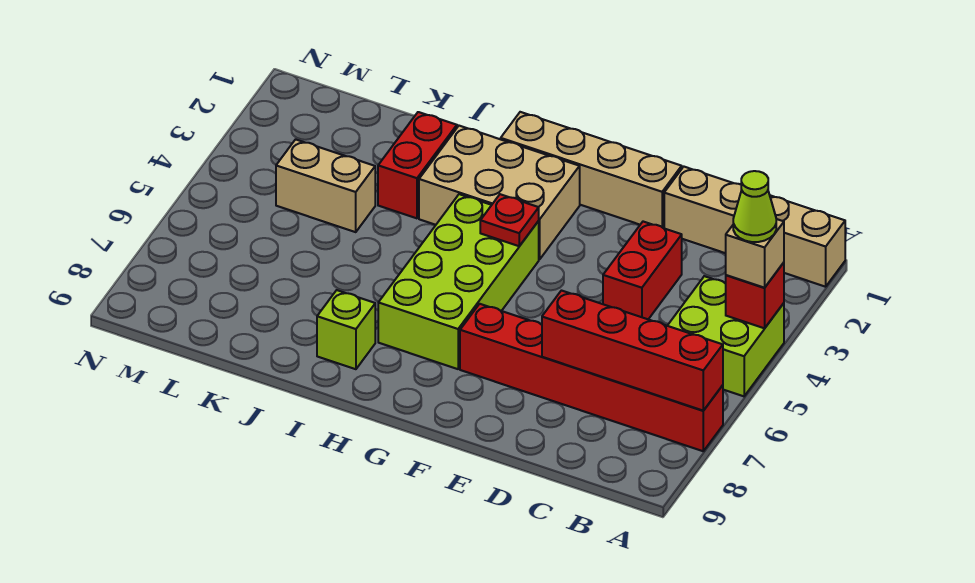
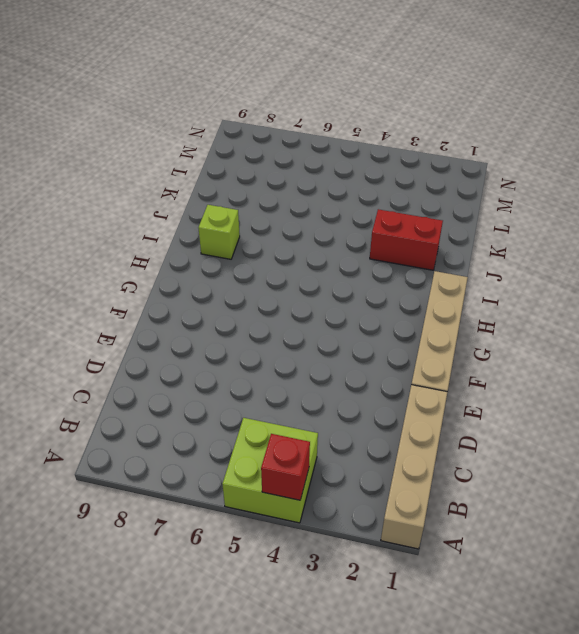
none -> red brick A7:F7 level 1
none -> red brick D3:D4 level 1
none -> tan brick G2:I3 level 1

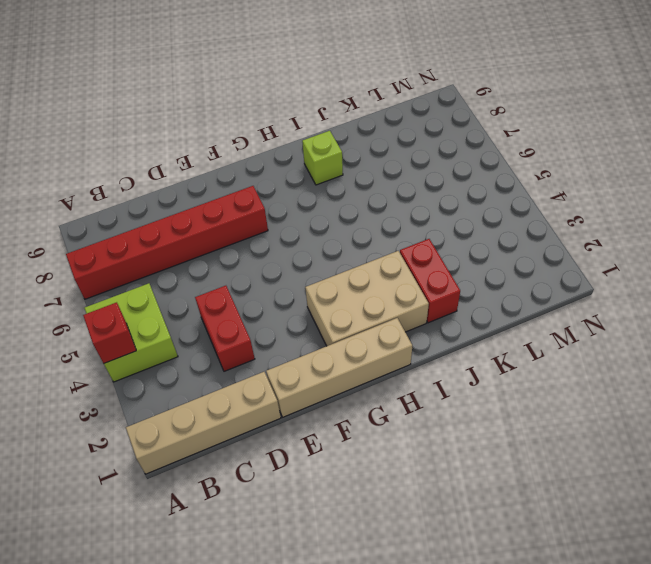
none -> lime brick G4:H7 level 1
none -> tan brick K4:L4 level 1
none -> red brick A7:D7 level 2

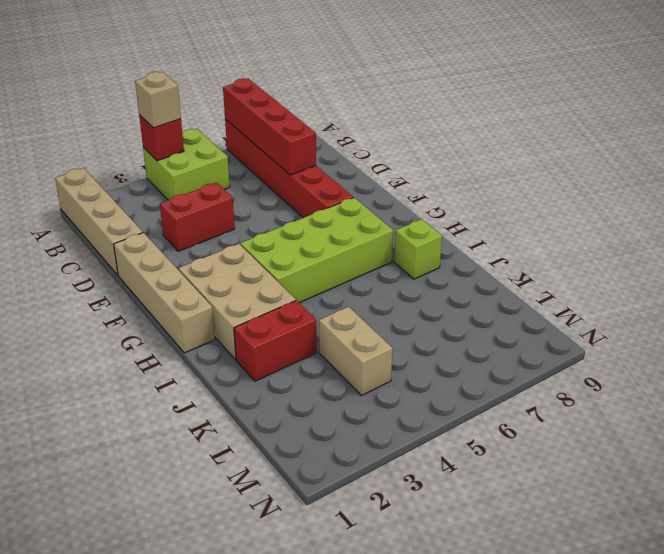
none -> red plate G4 level 2
none -> lime cone A4 level 4

